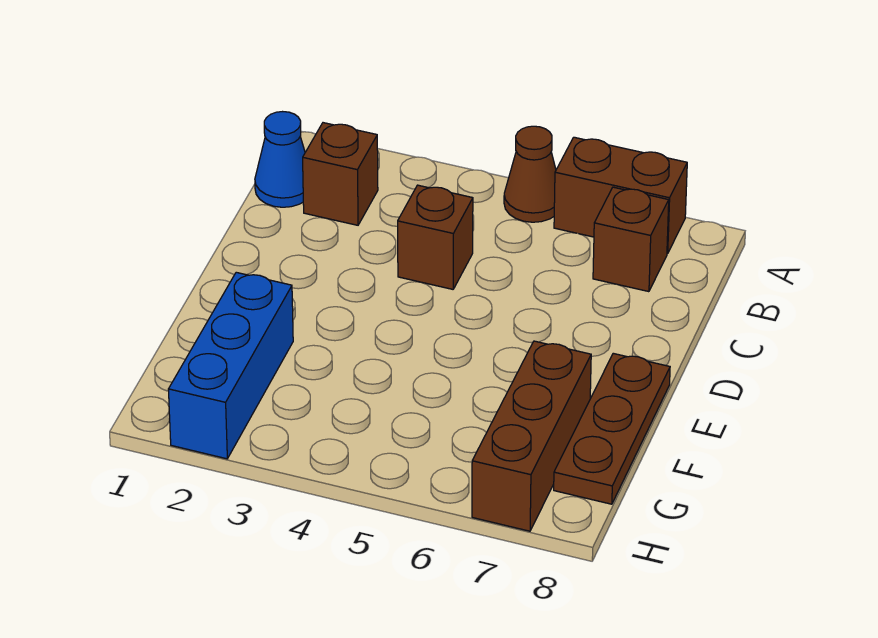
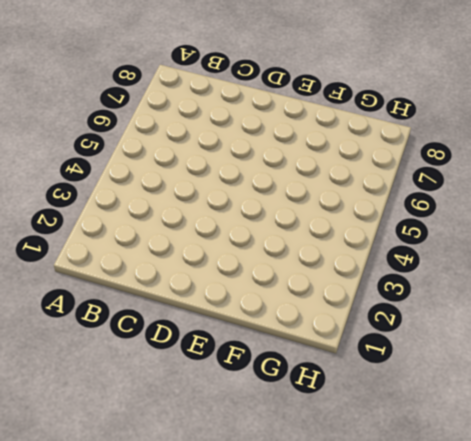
none -> brown cone A5 level 1
none -> brown brick A6:A7 level 1

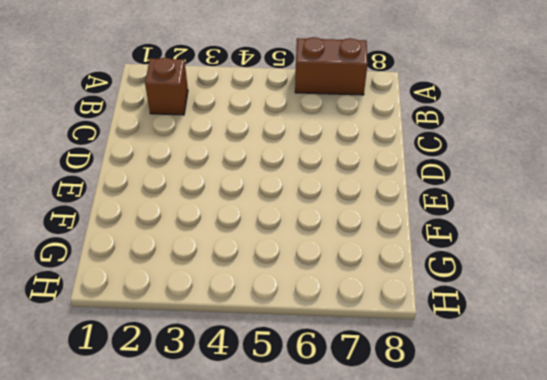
none -> brown cone A5 level 1
none -> blue cone B1 level 1

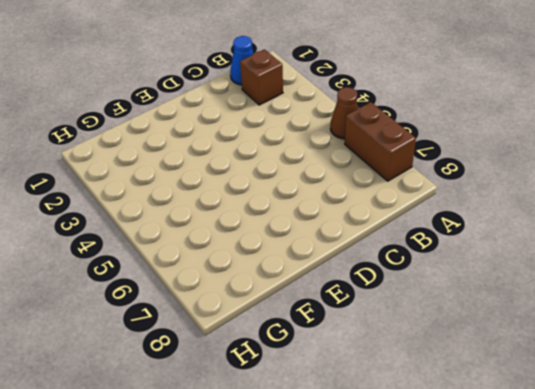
none -> brown brick B7 level 1
none -> brown brick C4 level 1

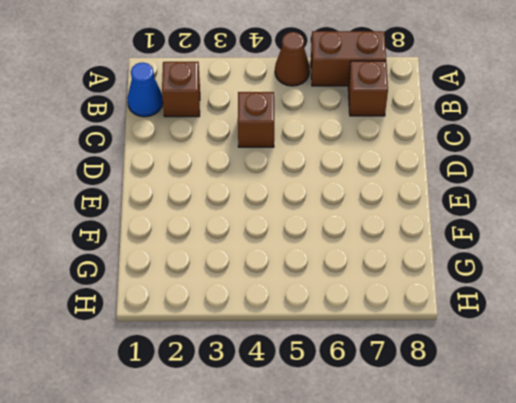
none -> brown plate E8:G8 level 1
none -> blue brick F2:H2 level 1

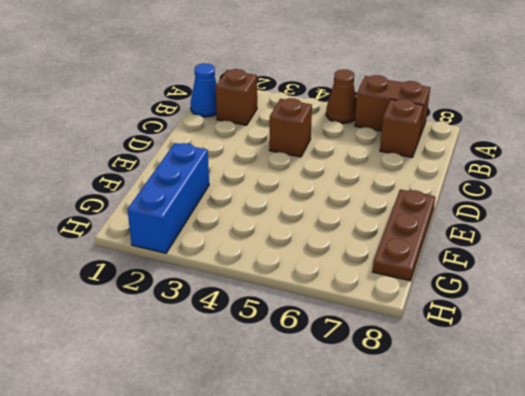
none -> brown brick F7:H7 level 1

